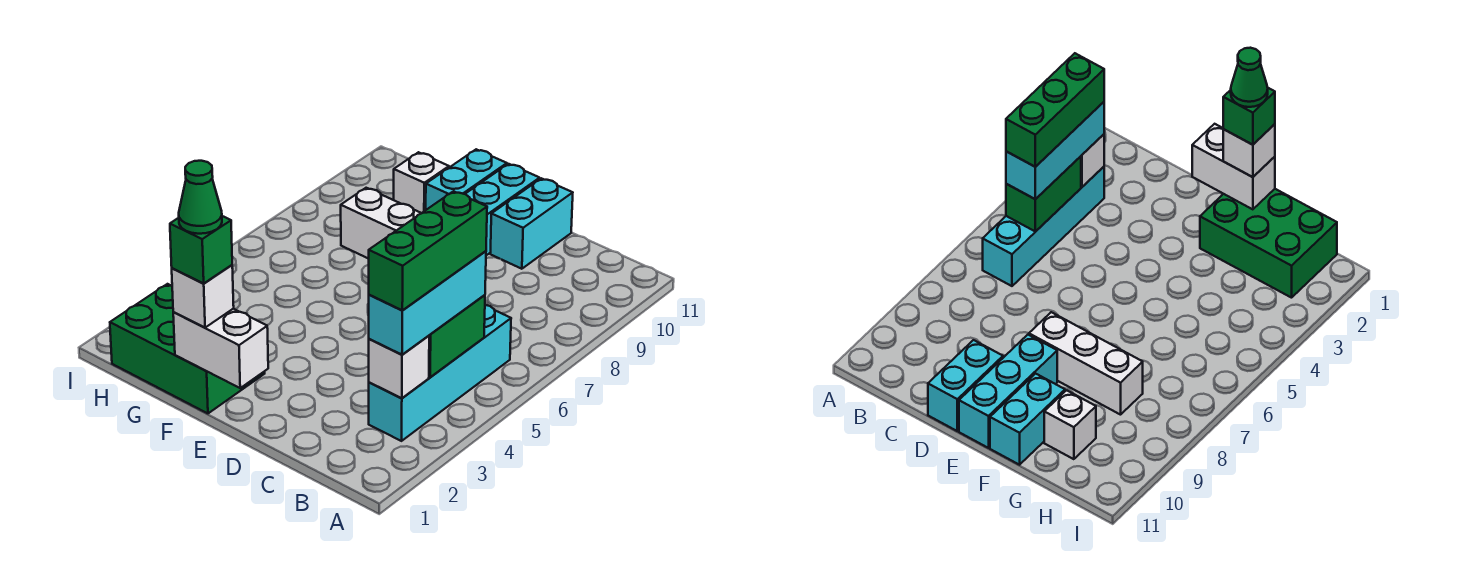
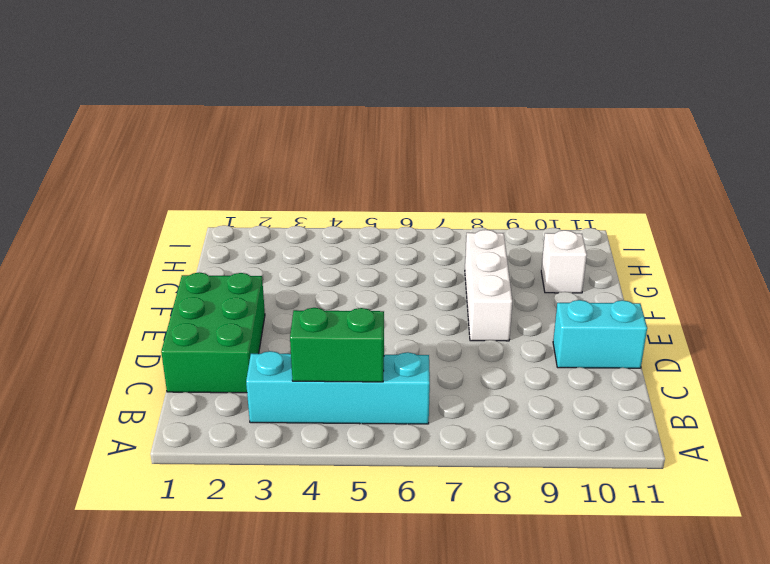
green brick C1:E2 level 1 -> green brick F1:H2 level 1
none -> cyan brick E9:E11 level 1
none -> cyan brick F10:F11 level 1
none -> white brick B3 level 2

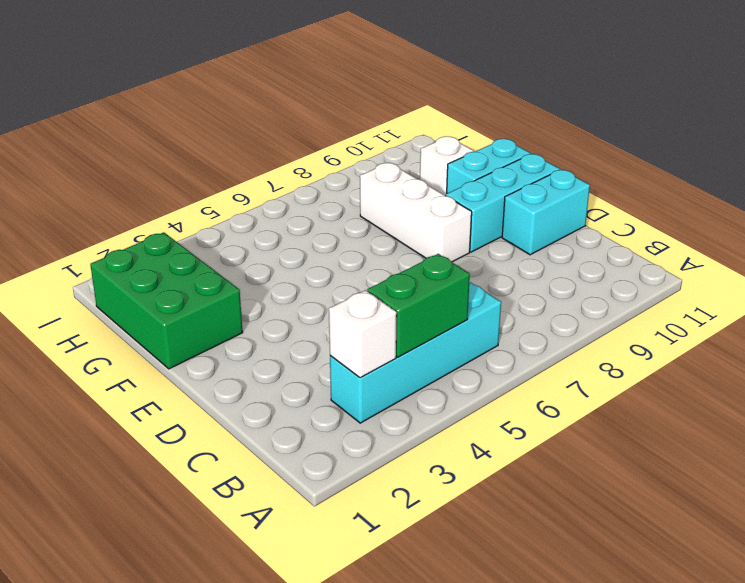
none -> white brick E1:F1 level 2
none -> cyan brick B3:B5 level 3
none -> white brick F1 level 3

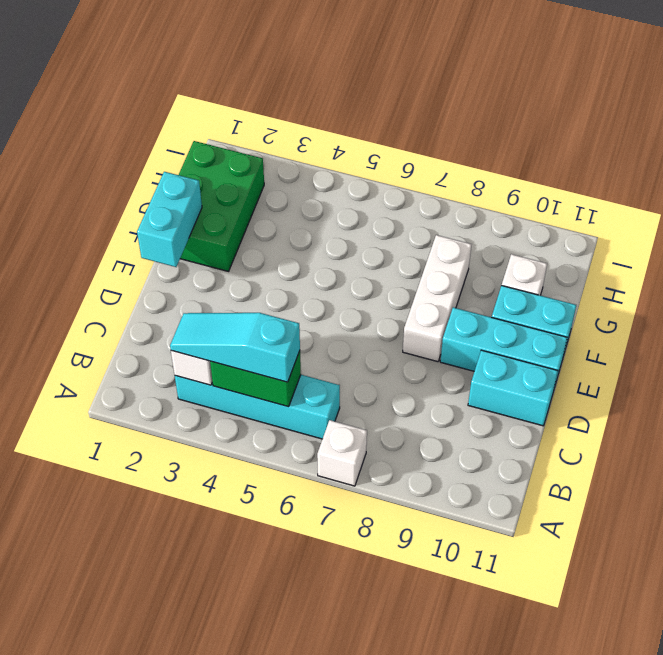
white brick A7 level 1 -> white brick F1 level 3
cyan slope B3:B5 level 3 top 5 -> cyan brick B3:B5 level 3
cyan brick E1:F1 level 2 -> white brick E1:F1 level 2
none -> green brick B3:B5 level 4
none -> green brick F1 level 4
none -> green cone F1 level 5

